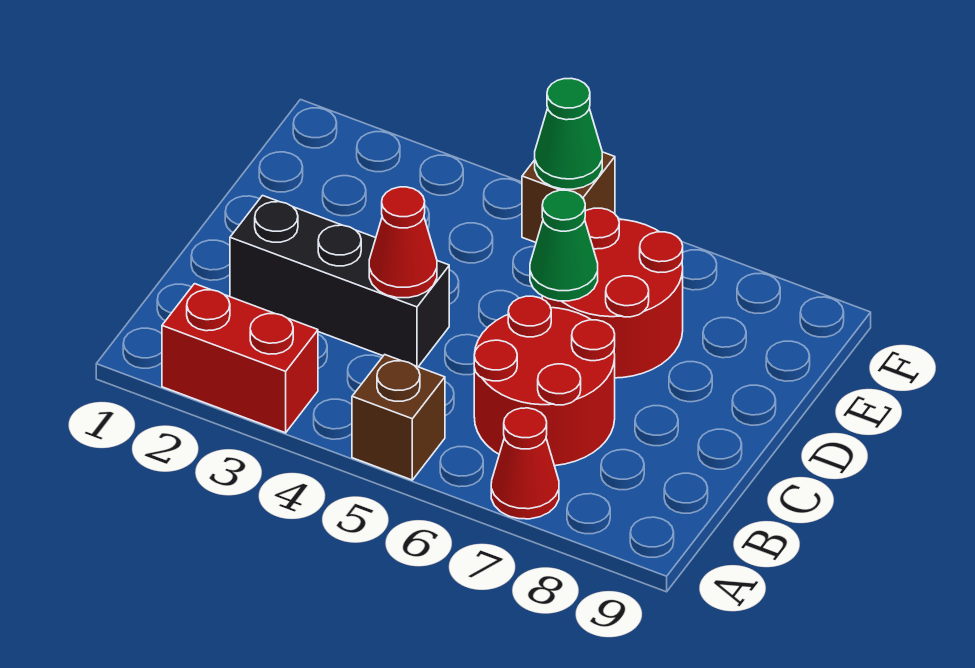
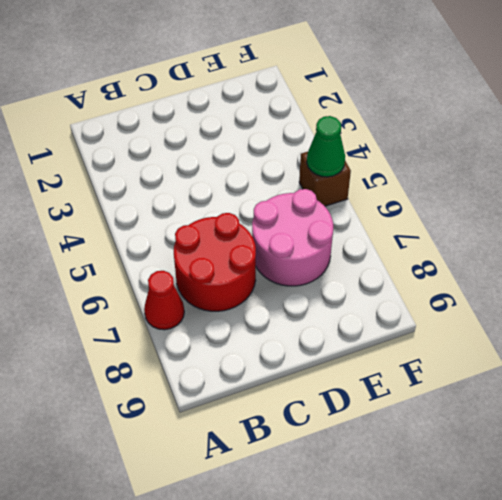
pink round brick D6:E7 level 1 -> red round brick D6:E7 level 1
none -> red brick A2:A3 level 1
none -> brown brick A5 level 1

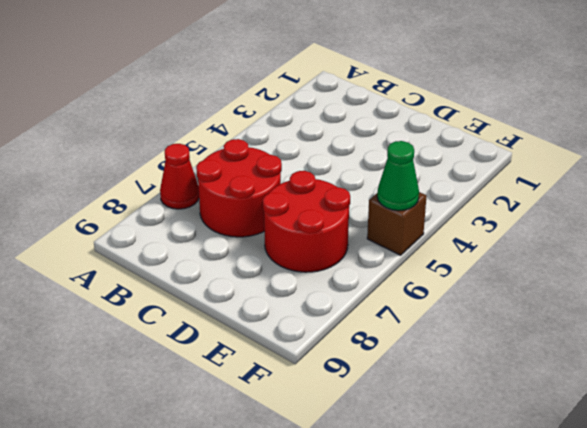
none -> red brick A2:A3 level 1
none -> brown brick A5 level 1

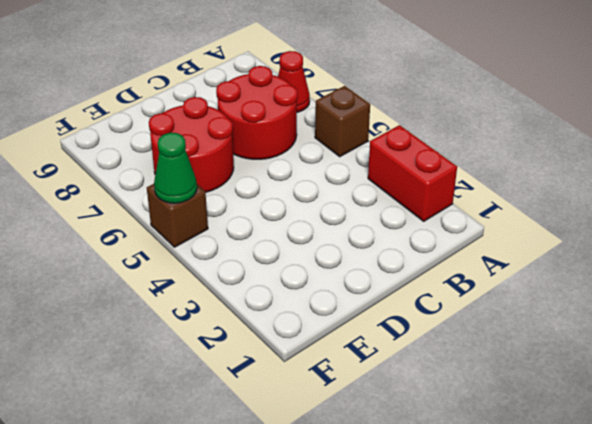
none -> black brick C2:C4 level 1
none -> red cone C4 level 2

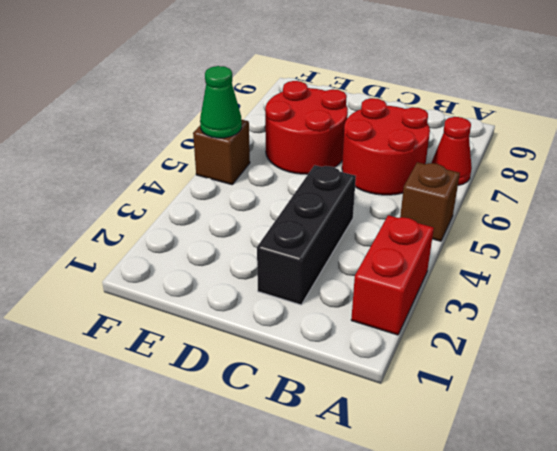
none -> red cone C4 level 2
none -> green cone D6 level 2

